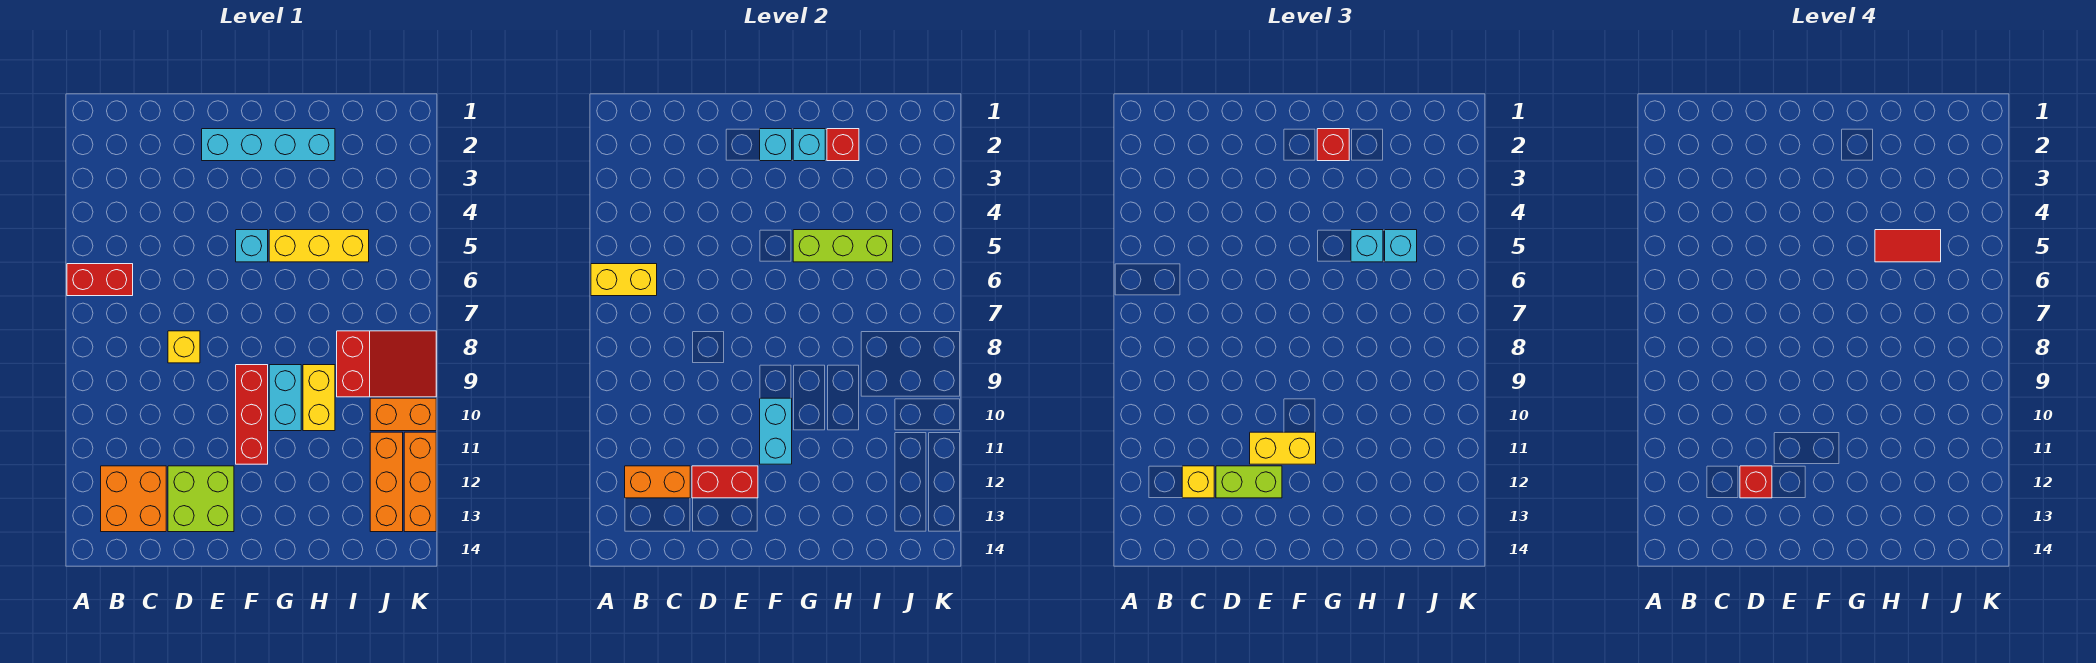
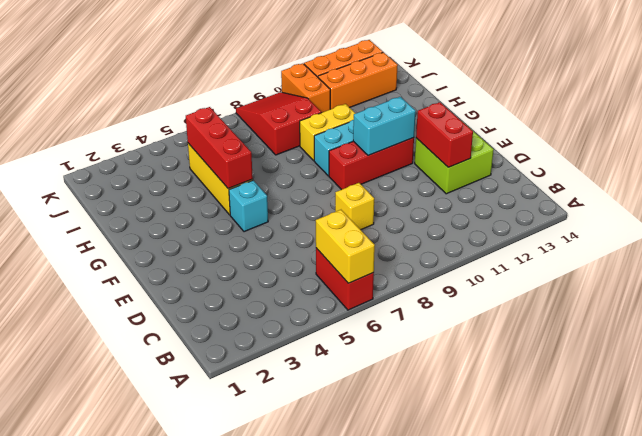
red brick G5:I5 level 2 -> lime brick G5:I5 level 2
none -> orange brick B12:C13 level 1
none -> cyan brick E2:H2 level 1
none -> orange brick B12:C12 level 2
none -> cyan brick F2 level 2

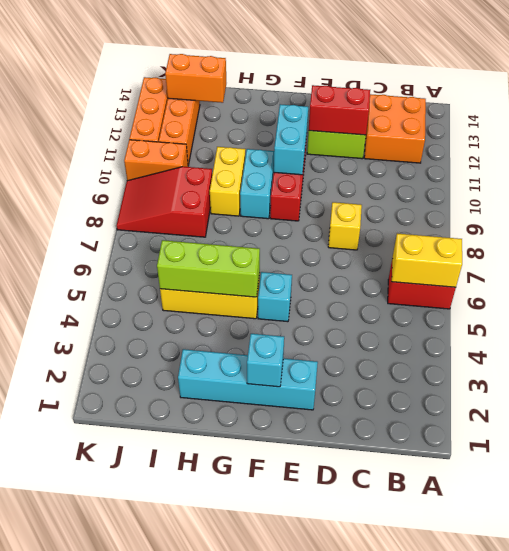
orange brick I13:J13 level 2 -> orange brick B12:C12 level 2
none -> cyan brick G2 level 2
none -> red brick H2 level 2
none -> yellow brick C12 level 3
none -> lime brick D12:E12 level 3

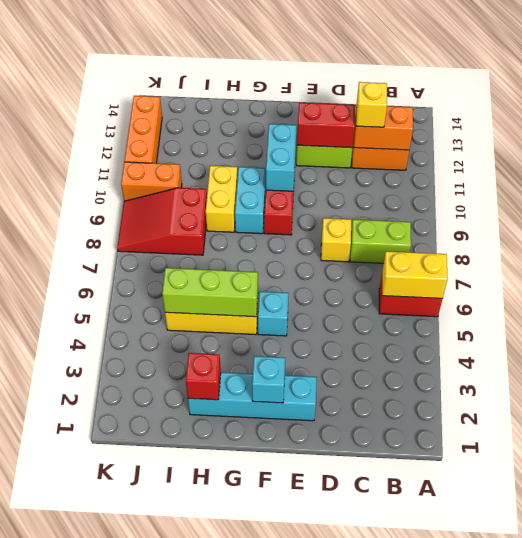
lime brick B8:C8 level 1 -> lime brick D12:E12 level 3
none -> orange brick J11:J13 level 1
none -> cyan brick G2 level 2
none -> yellow brick E11:F11 level 3
none -> red brick G2 level 3

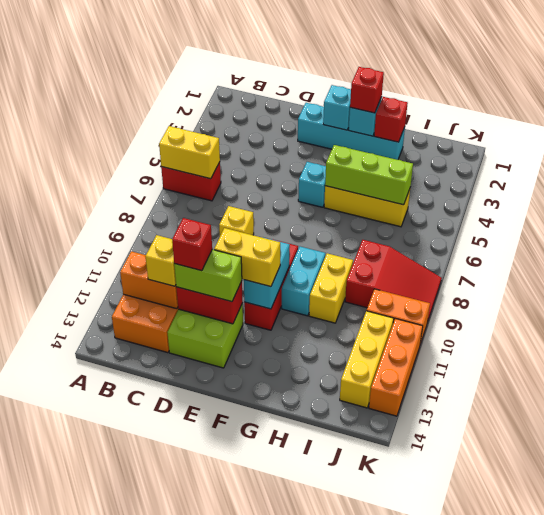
yellow brick J11:J13 level 1 -> orange brick J11:J13 level 1
none -> cyan brick H5 level 3
none -> cyan brick I5 level 3
none -> red tile H5:I5 level 4

